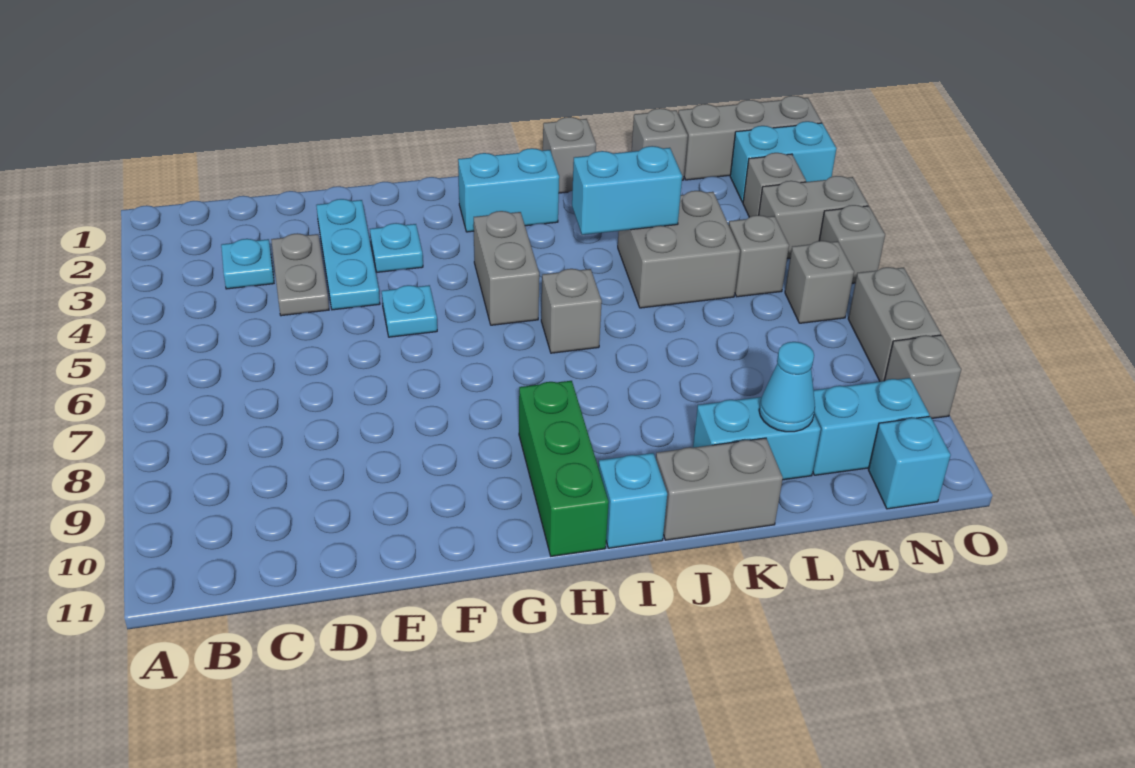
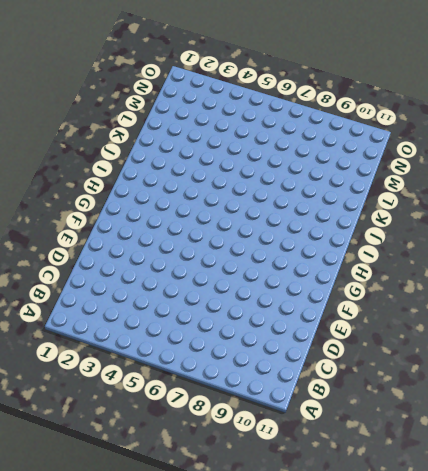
none -> cyan plate C3 level 1
none -> grey plate D3:D4 level 1
none -> cyan plate E2:E4 level 1

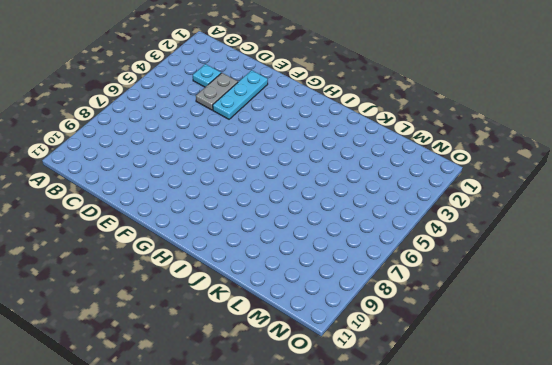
none -> cyan plate F3 level 1
none -> cyan plate F5 level 1
none -> cyan brick H2:I2 level 1

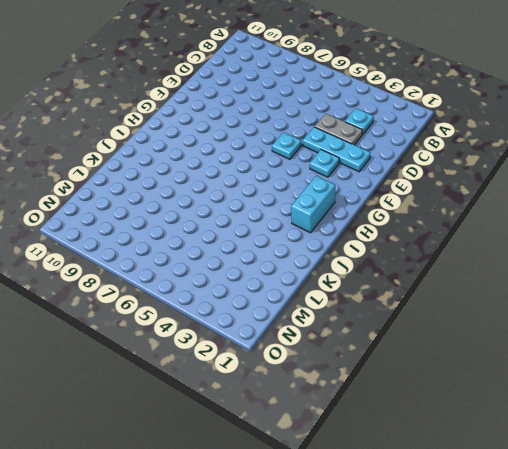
none -> grey brick H4:H5 level 1
none -> green brick H9:H11 level 1
none -> grey brick I6 level 1

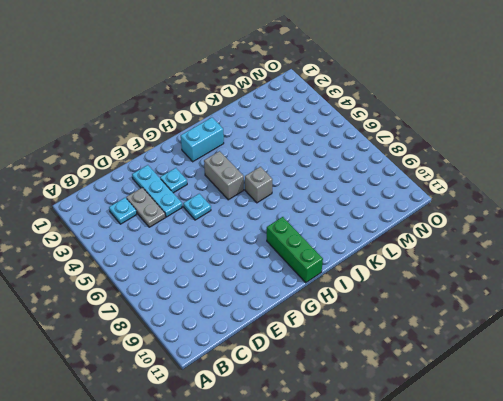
none -> cyan brick I11 level 1
none -> grey brick J1 level 1
none -> grey brick J11:K11 level 1

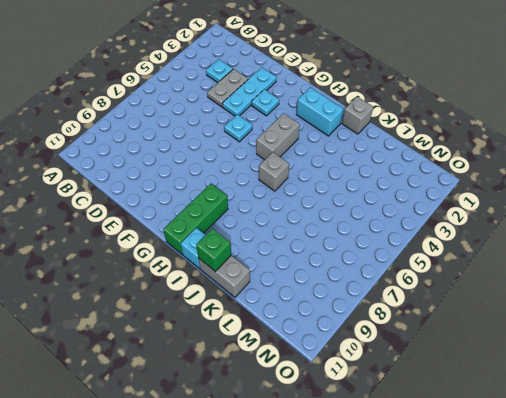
green brick J11 level 2 -> none
none -> grey brick K4:L5 level 1
none -> cyan brick K10:L10 level 1
none -> grey brick L1 level 1

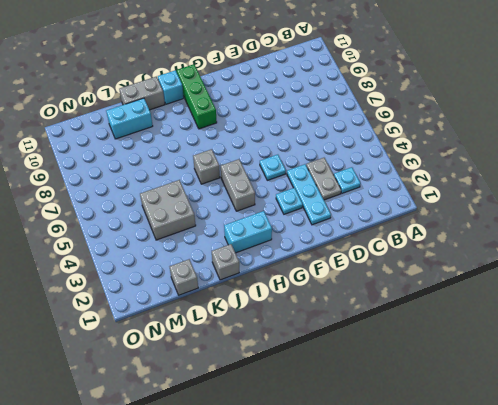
none -> grey brick M1:O1 level 1
none -> grey brick M5 level 1
none -> cyan brick M10:N10 level 1

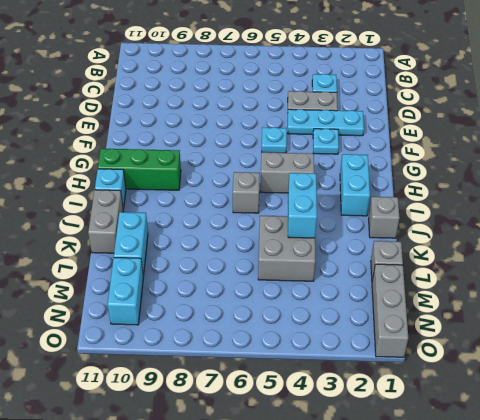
none -> grey brick M5 level 1
none -> cyan brick N2:O2 level 1
none -> grey brick N3 level 1

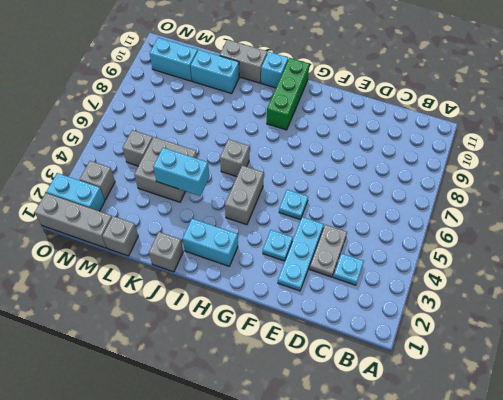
none -> grey brick N4:O4 level 1
none -> grey brick N6 level 1
none -> cyan brick N11 level 1

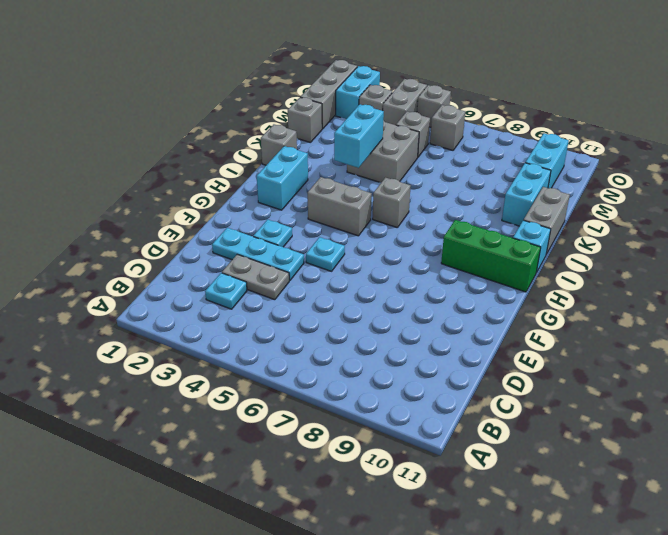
none -> cyan brick N11 level 1
none -> grey brick O7:O8 level 1
none -> grey brick O9 level 1

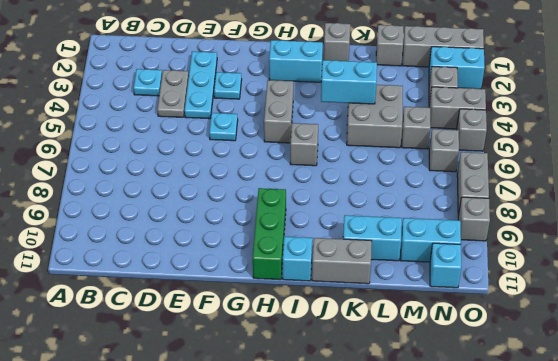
none -> cyan cone L10 level 2

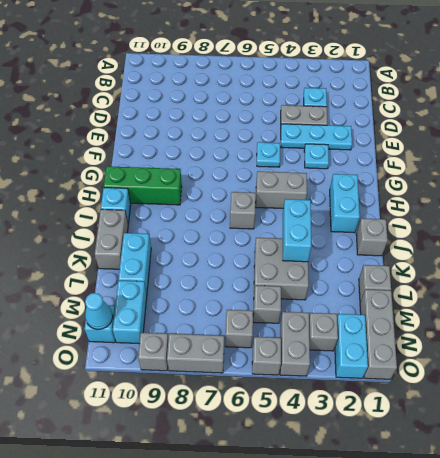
cyan cone N11 level 2 -> cyan cone L10 level 2

